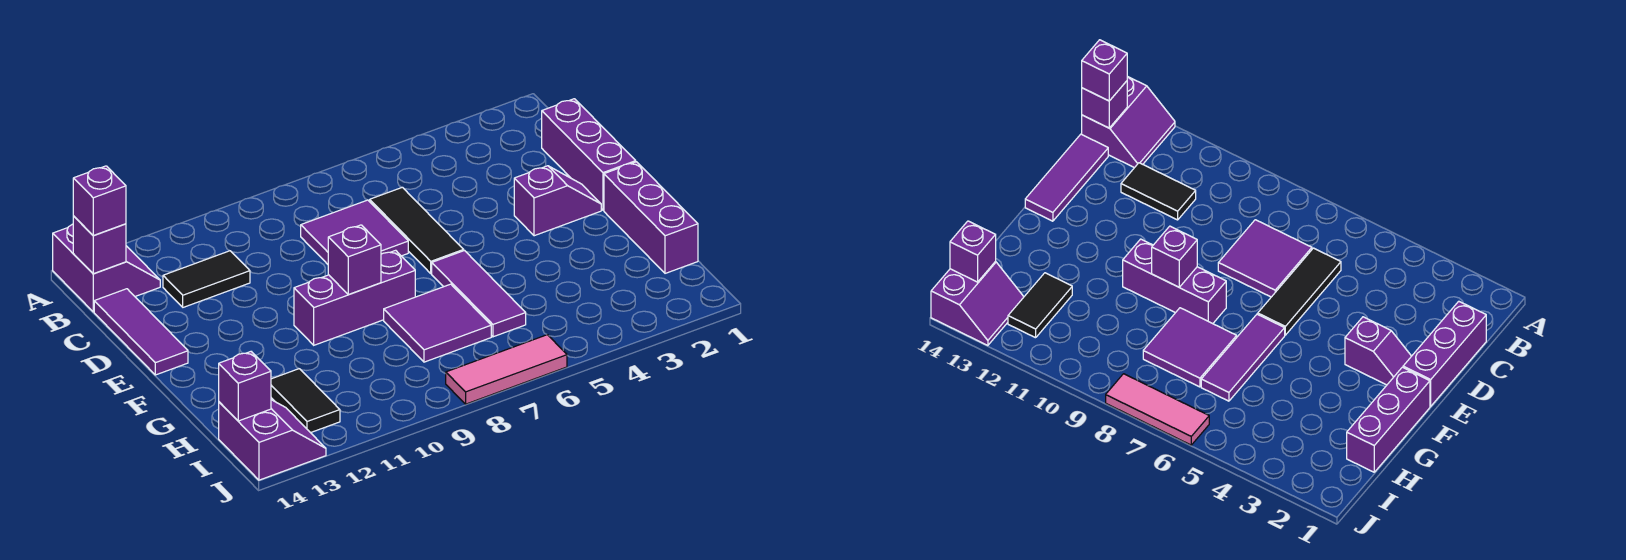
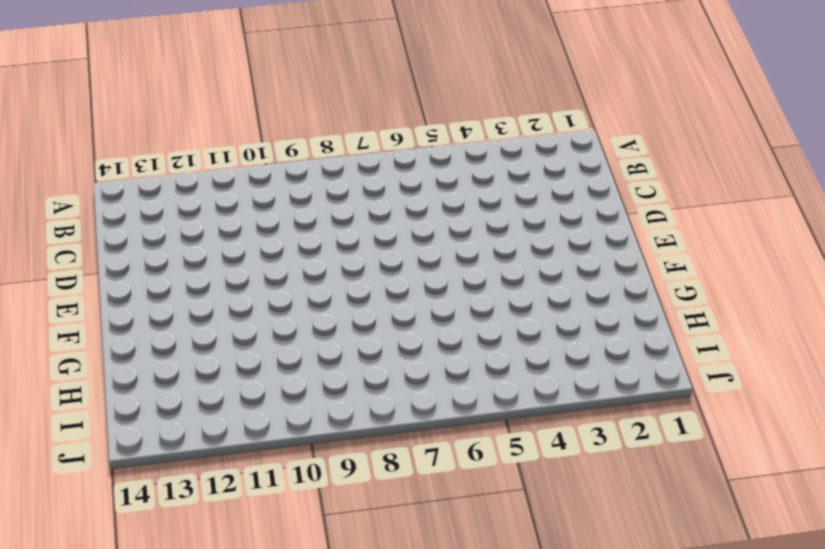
none -> purple slope A13:B14 level 1 top 14
none -> purple brick C1:E1 level 1
none -> black tile C6:E6 level 1

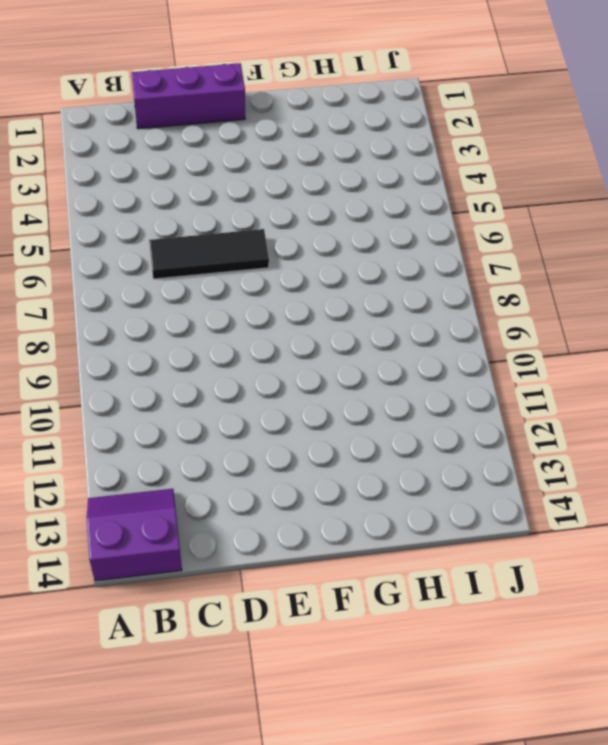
none -> purple tile C7:D8 level 1
none -> black tile C11:C12 level 1
none -> purple tile C14:E14 level 1

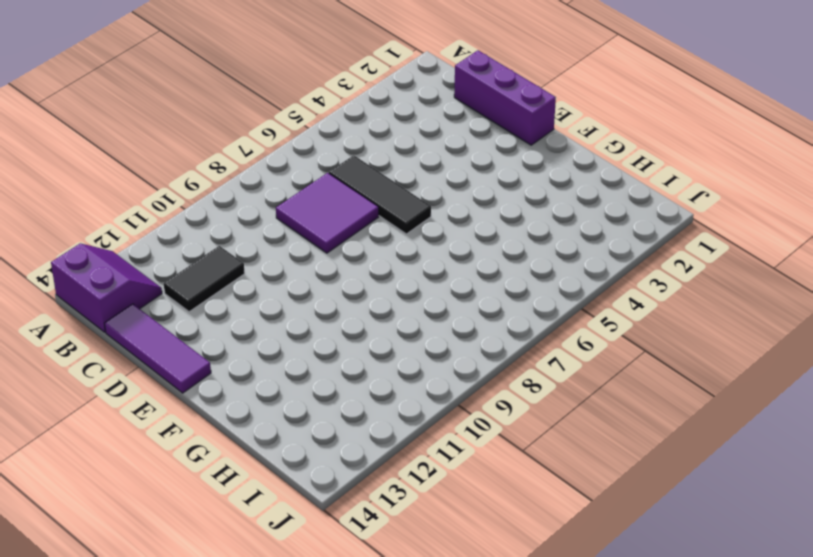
none -> purple slope E2:E3 level 1 top 3
none -> purple brick F1:H1 level 1
none -> purple tile F6:H6 level 1

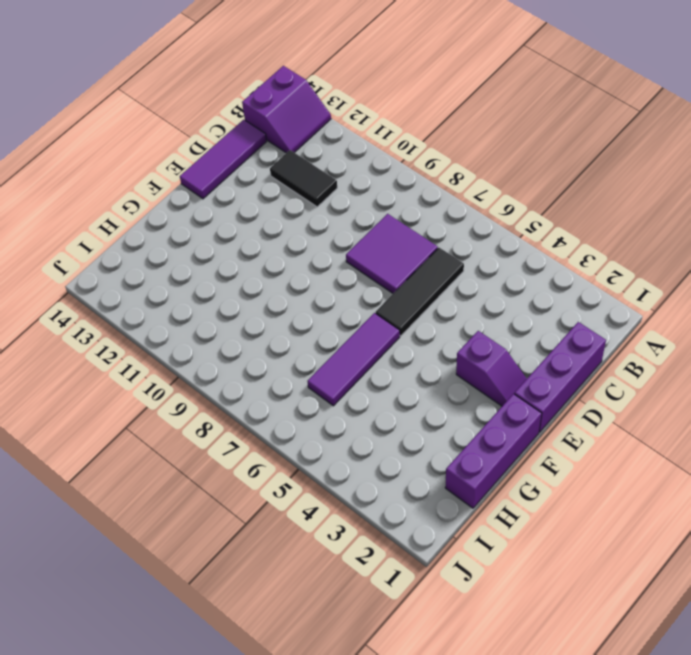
none -> purple brick F8:F10 level 1
none -> purple tile G7:H8 level 1
none -> black tile H12:I12 level 1

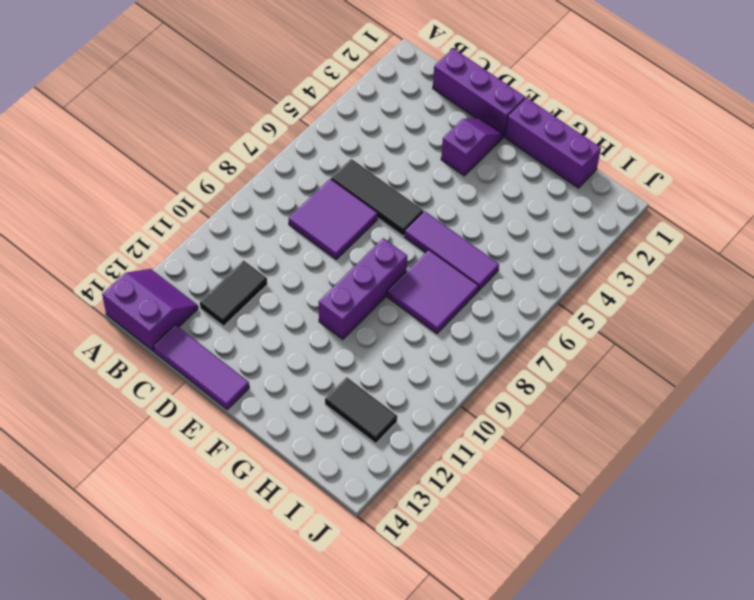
none -> purple slope I13:J14 level 1 top 14
none -> pink tile J6:J8 level 1
none -> purple brick B14 level 2

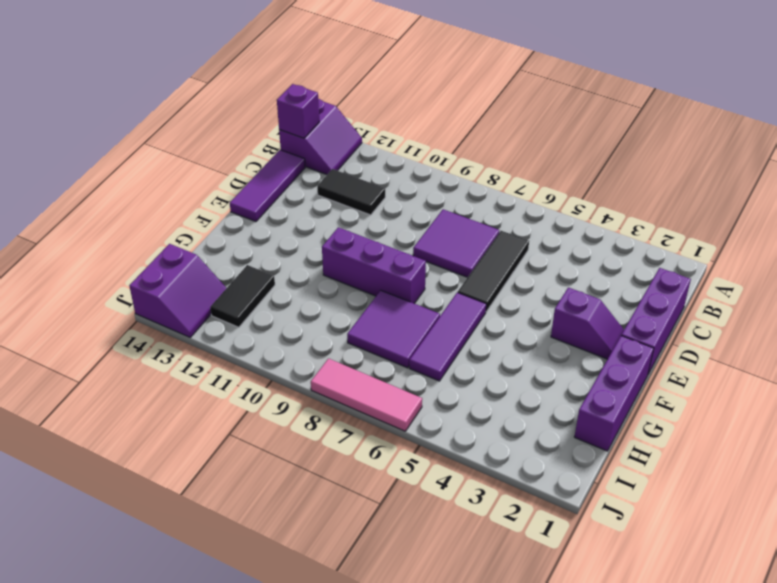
none -> purple brick F9 level 2
none -> purple brick I14 level 2
none -> purple brick B14 level 3

